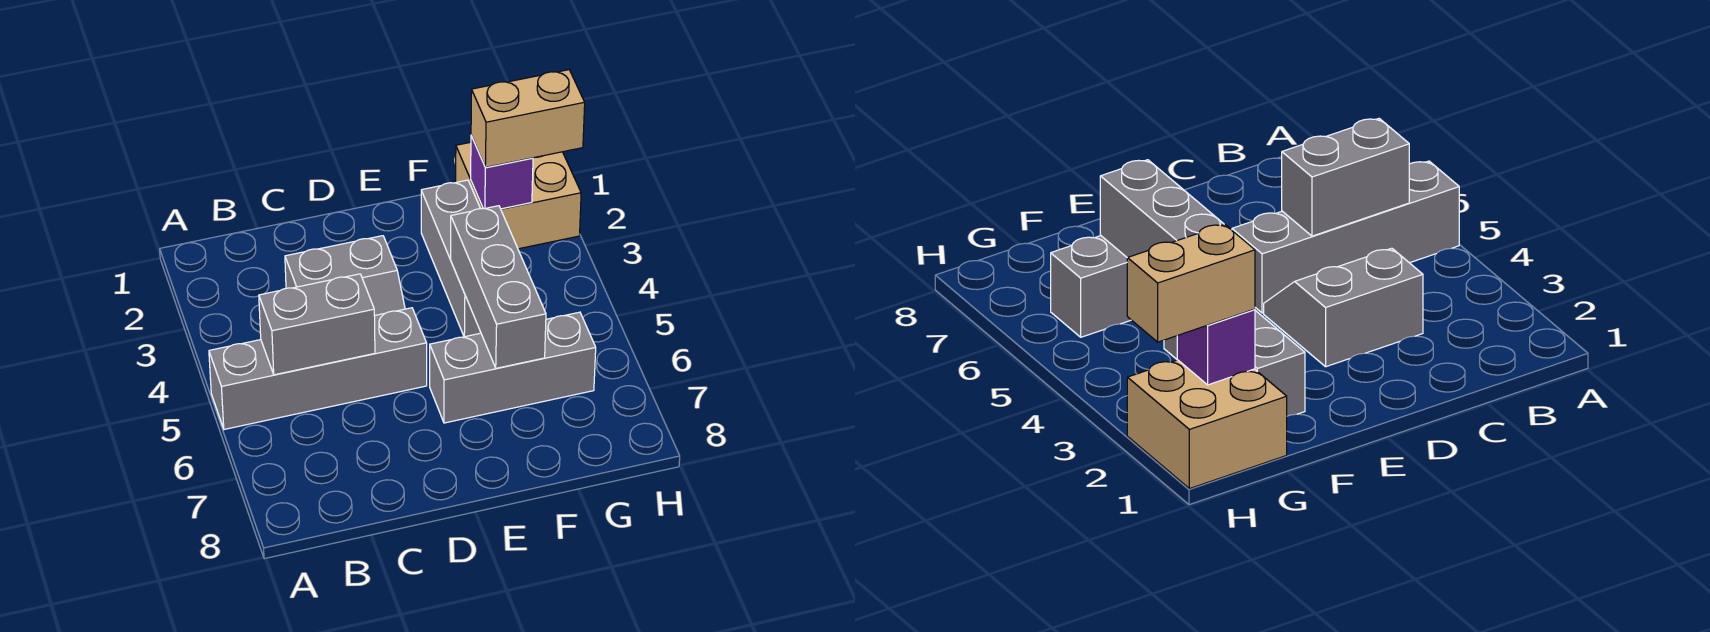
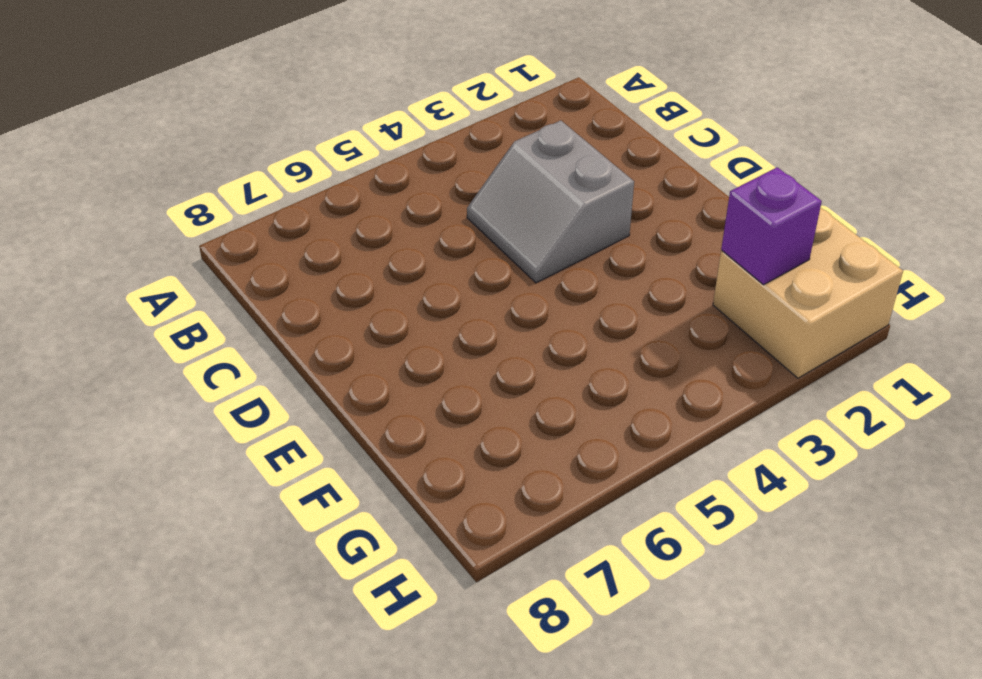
none -> grey brick A5:D5 level 1
none -> grey brick E6:G6 level 1

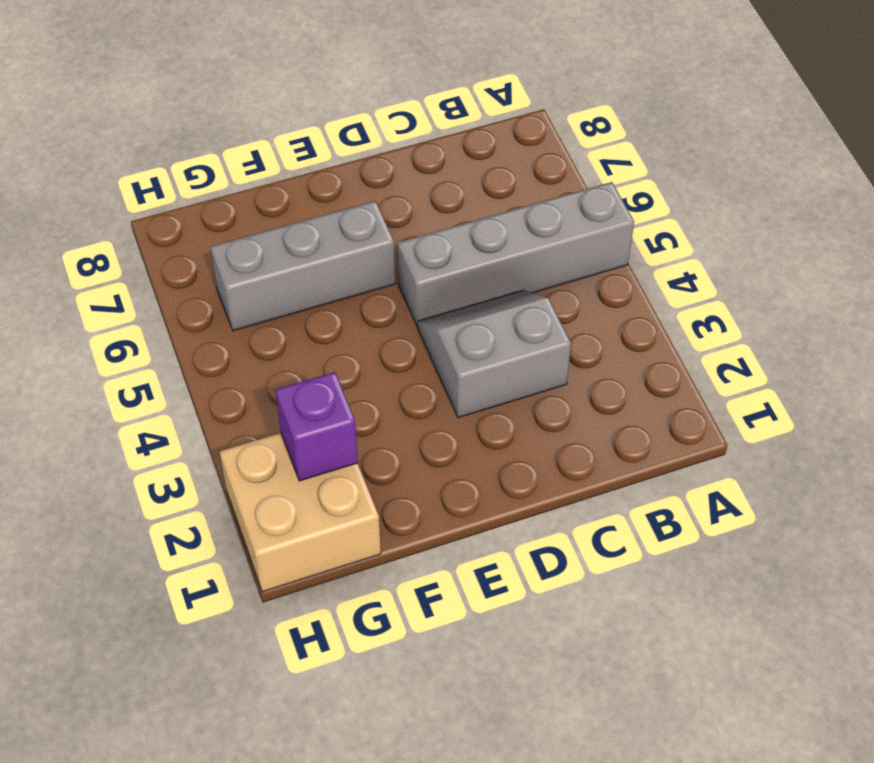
none -> grey brick F2:F4 level 1
none -> grey brick B5:C5 level 2

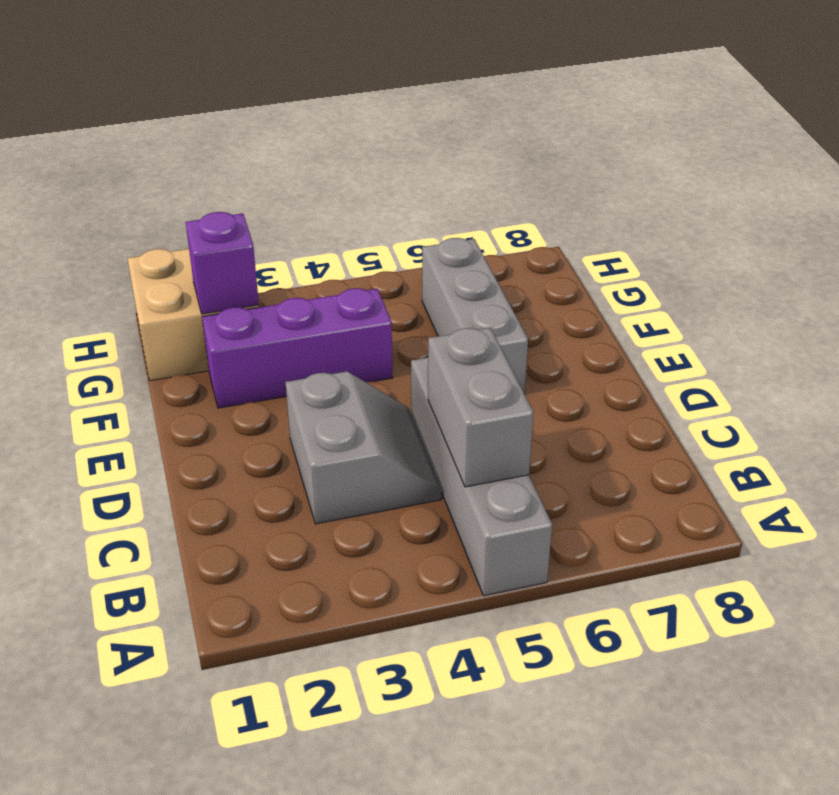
purple brick F2:F4 level 1 -> grey brick F2:F4 level 1
none -> grey brick F4:F6 level 2
none -> tan brick G2:H2 level 3

